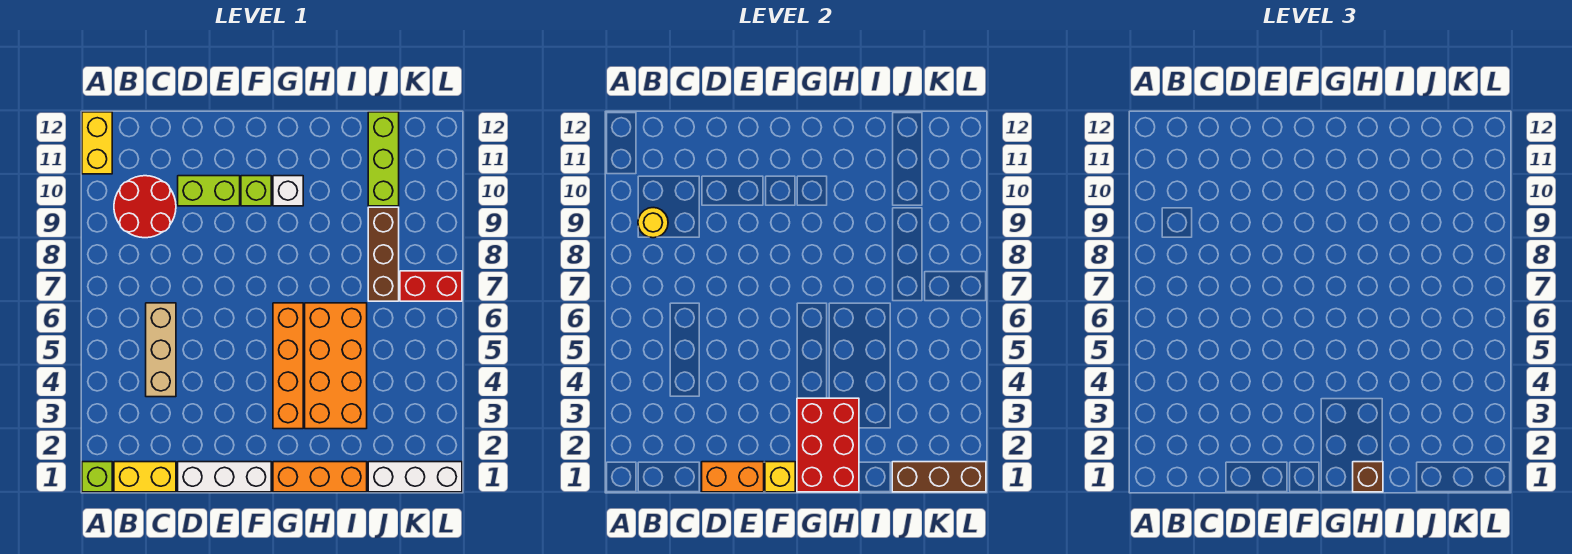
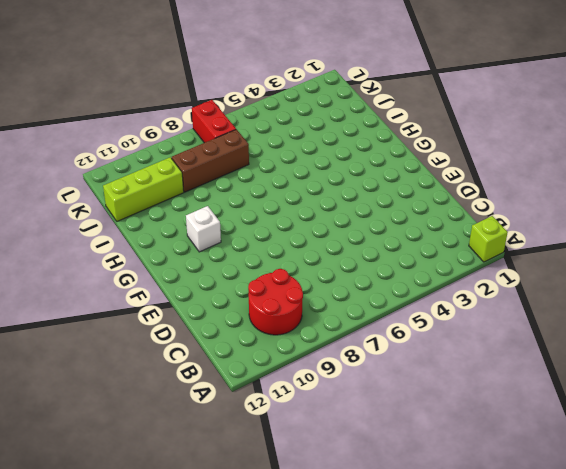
none -> yellow brick A11:A12 level 1
none -> yellow brick B1:C1 level 1
none -> tan brick C4:C6 level 1

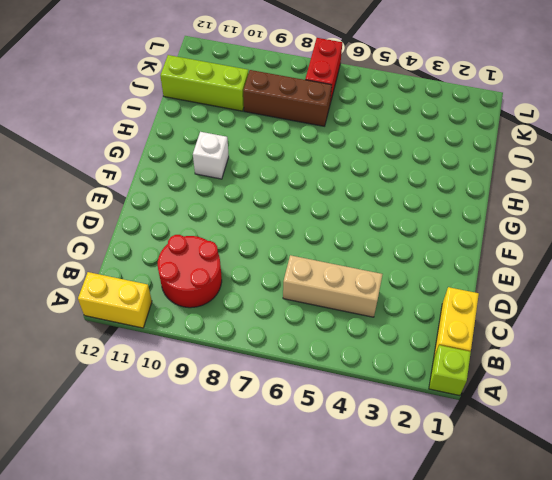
none -> white brick D1:F1 level 1
none -> lime brick D10:E10 level 1
none -> lime brick F10 level 1

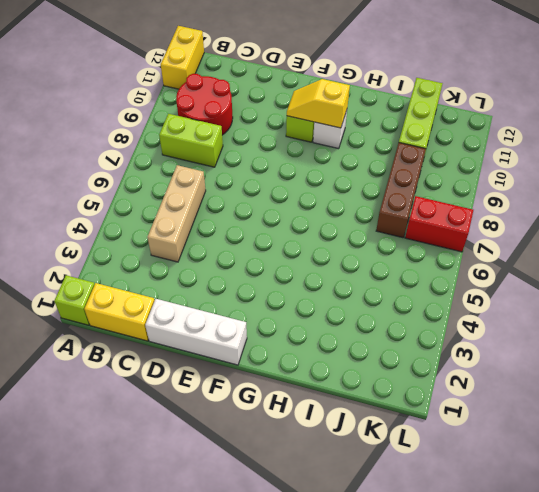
lime brick B8:C8 level 1 -> lime brick D10:E10 level 1
yellow slope F10:G10 level 2 top G -> none
none -> orange brick G1:I1 level 1
none -> orange brick G3:G6 level 1
none -> orange brick H3:I6 level 1

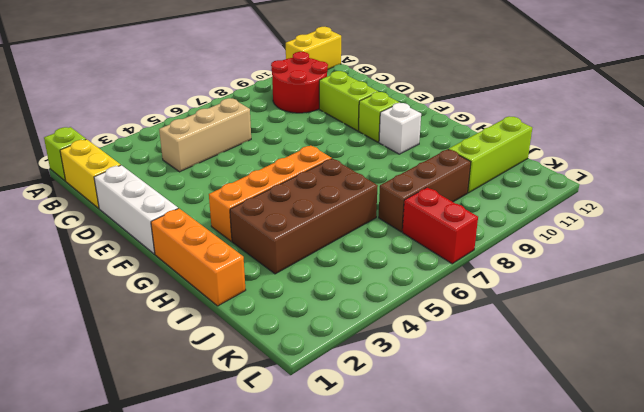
brown brick H3:I6 level 1 -> orange brick H3:I6 level 1
none -> white brick J1:L1 level 1
none -> yellow round brick B9 level 2
none -> orange brick D1:E1 level 2

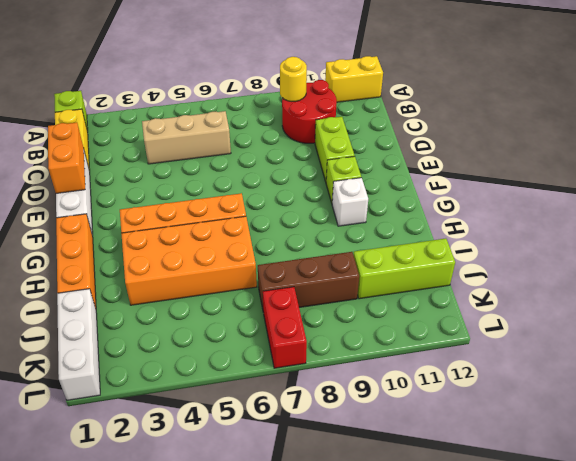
none -> yellow brick F1 level 2
none -> red brick G1:H3 level 2
none -> brown brick J1:L1 level 2

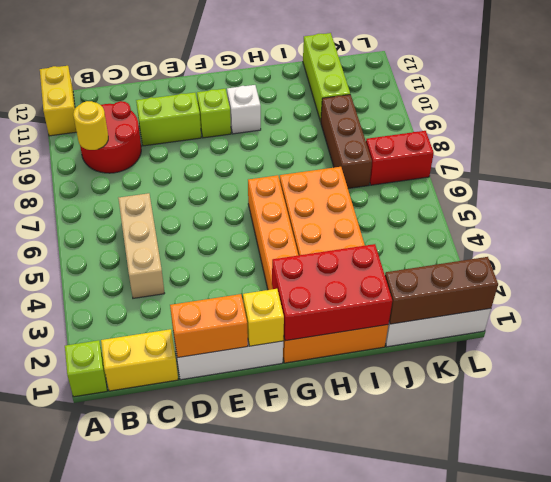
red brick G1:I2 level 2 -> red brick G1:H3 level 2
none -> brown brick H1 level 3

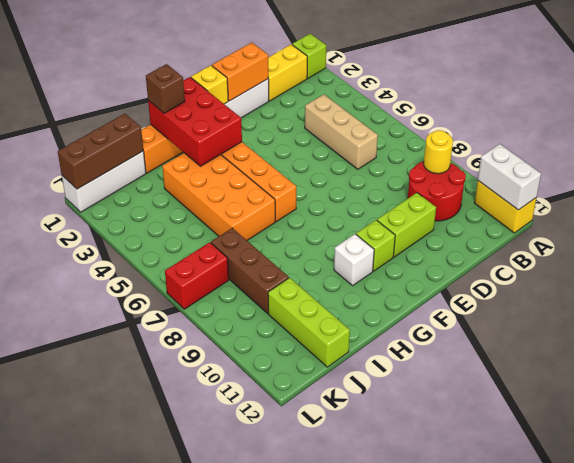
white brick A11:A12 level 2 -> none

